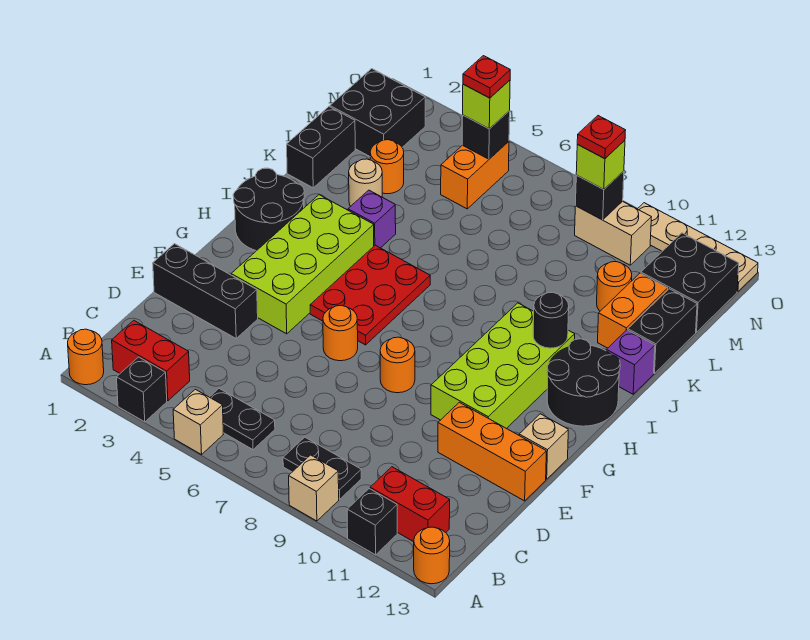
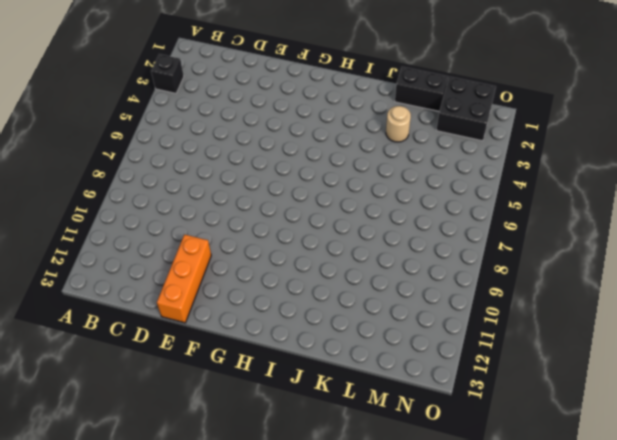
none -> orange round brick A1 level 1
none -> tan brick A5 level 1
none -> tan brick A9 level 1
none -> black brick A11 level 1

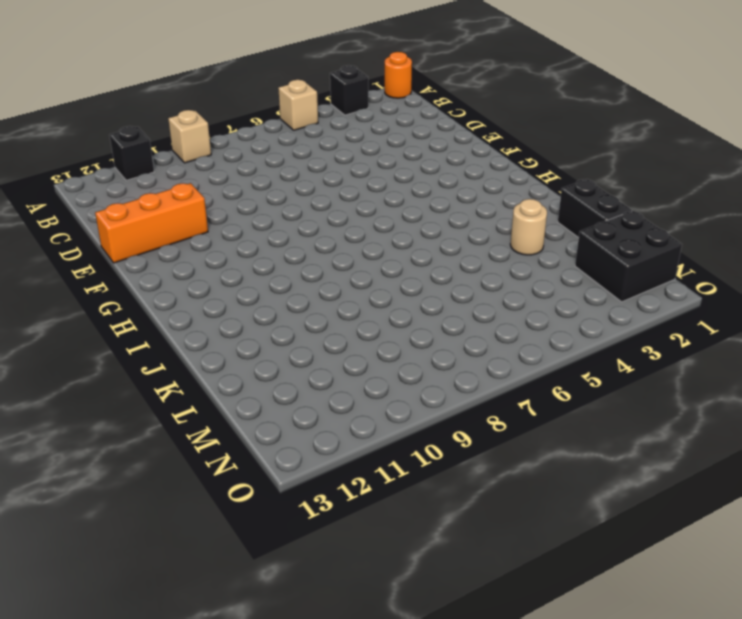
none -> orange round brick A13 level 1
none -> red brick B2:B3 level 1
none -> black plate B5:B6 level 1
none -> black plate B8:B9 level 1

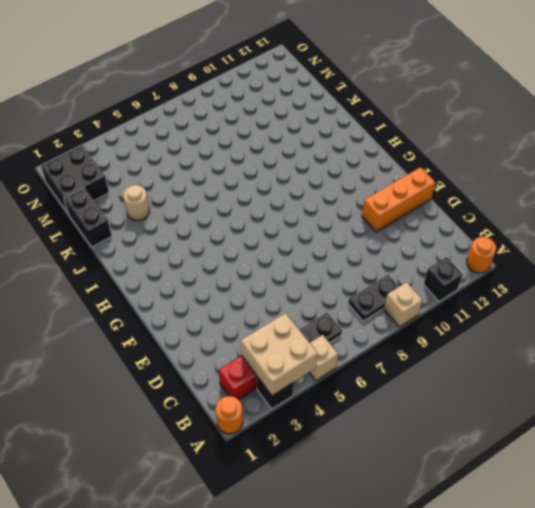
tan brick A3:B4 level 2 -> none
none -> red brick B11:B12 level 1
none -> black brick E1:E3 level 1
none -> lime brick F3:I4 level 1
none -> orange round brick F6 level 1

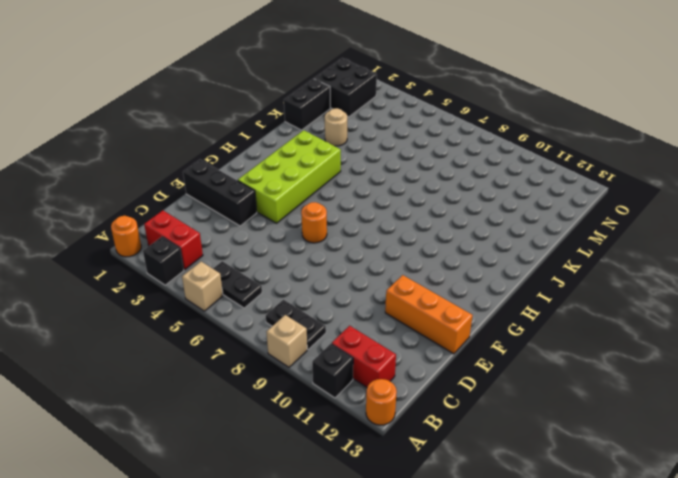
none -> orange round brick F8 level 1
none -> lime brick F10:I11 level 1
none -> tan brick F13 level 1
none -> red plate G5:I6 level 1

